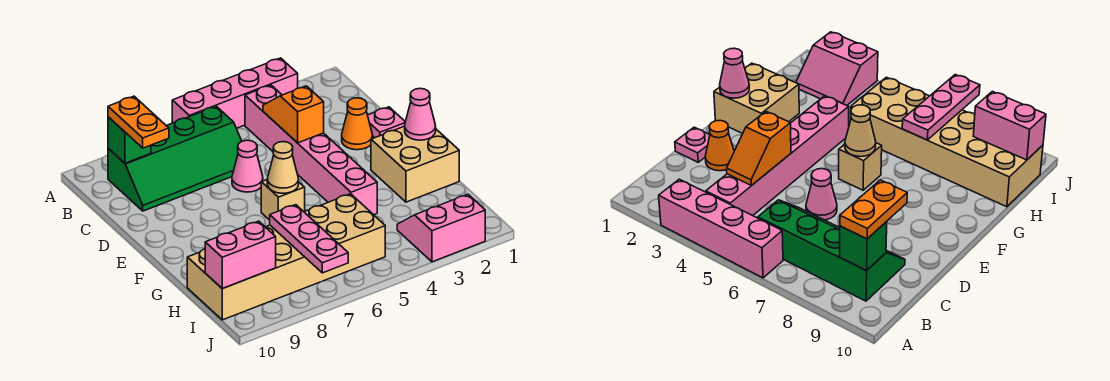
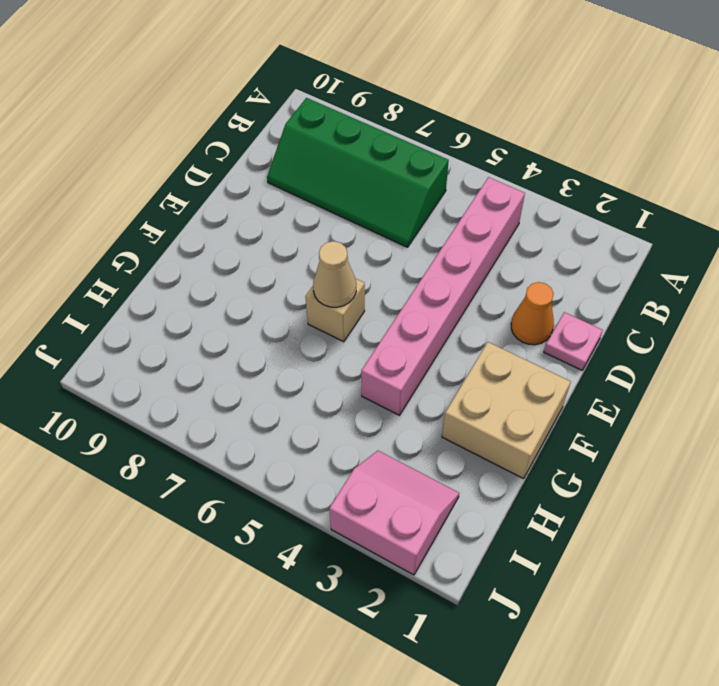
none -> pink brick A3:A6 level 1
none -> pink cone D6 level 1
none -> tan brick H5:I10 level 1

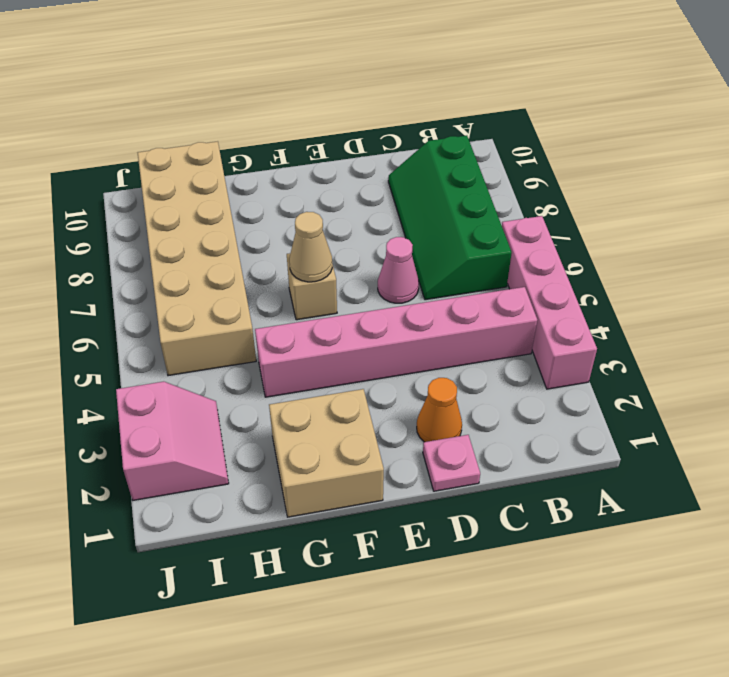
none -> green brick B9 level 2
none -> orange slope C4:D4 level 2 top D
none -> pink cone F1 level 2

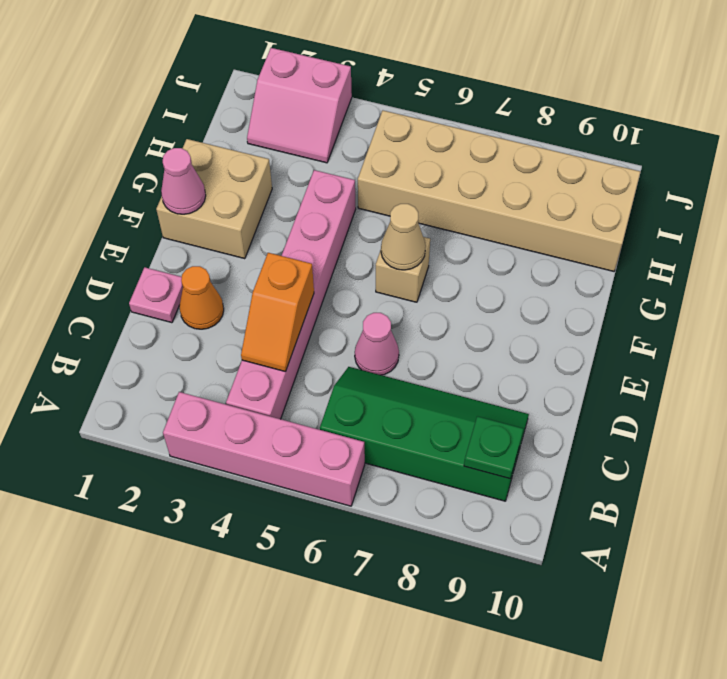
green plate B9 level 2 -> green brick B9 level 2
none -> pink plate H7:J7 level 2
none -> pink brick I9:I10 level 2
none -> orange plate B9:C9 level 3

